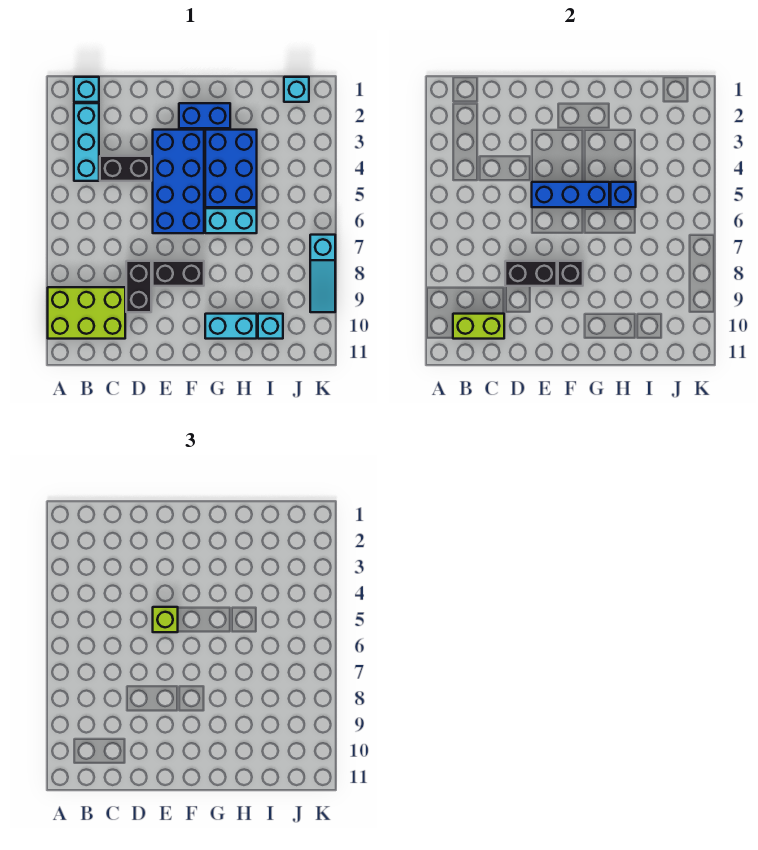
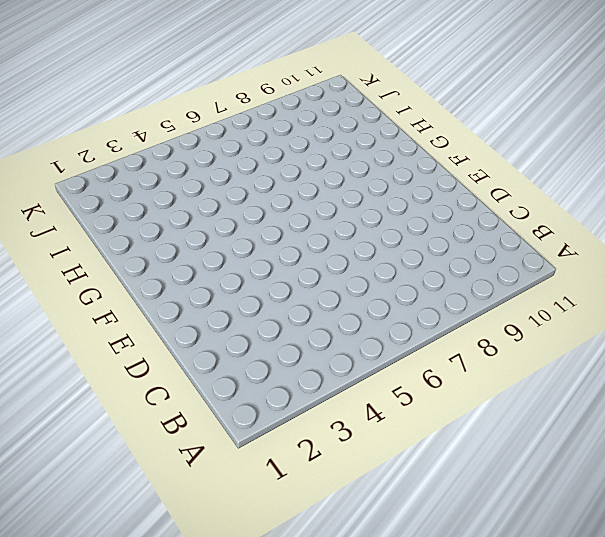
none -> lime brick A9:C10 level 1
none -> cyan brick B1 level 1
none -> cyan brick B2:B4 level 1

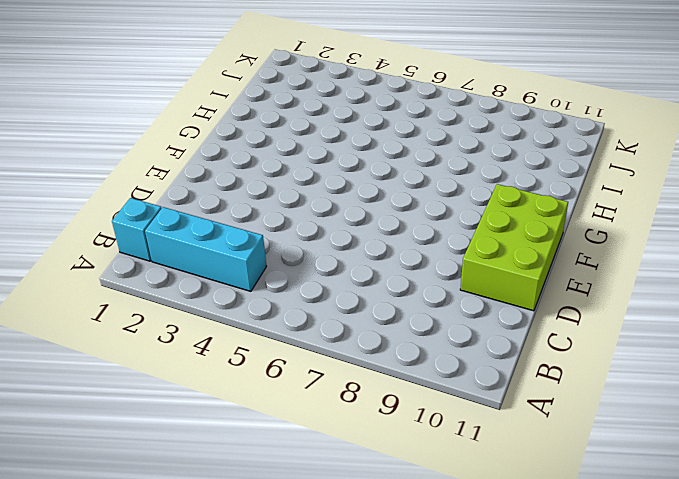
lime brick D10:F11 level 1 -> lime brick A9:C10 level 1
none -> black brick C4:D4 level 1
none -> black brick D8:D9 level 1
none -> blue brick E3:F6 level 1

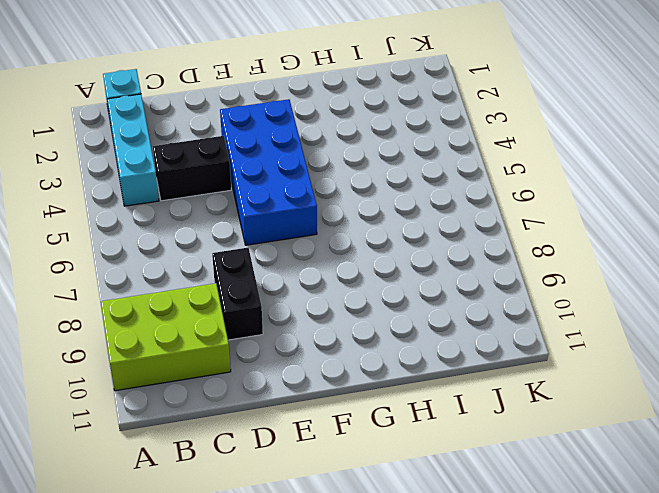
none -> black brick E8:F8 level 1
none -> blue brick F2:G2 level 1
none -> blue brick G3:H5 level 1

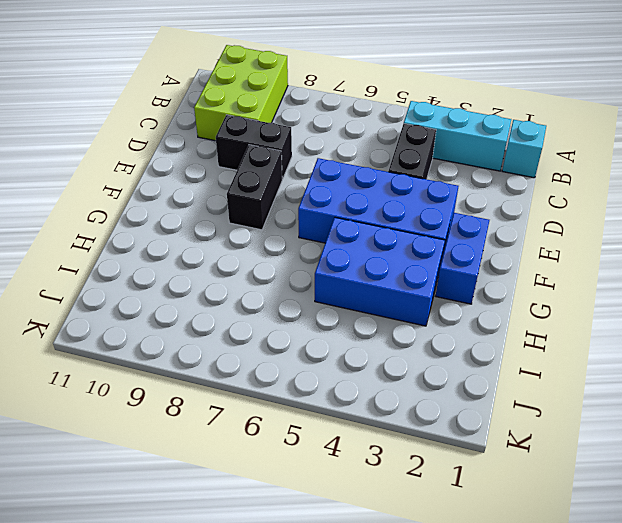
none -> cyan brick G6:H6 level 1
none -> cyan brick G10:H10 level 1
none -> cyan brick I10 level 1

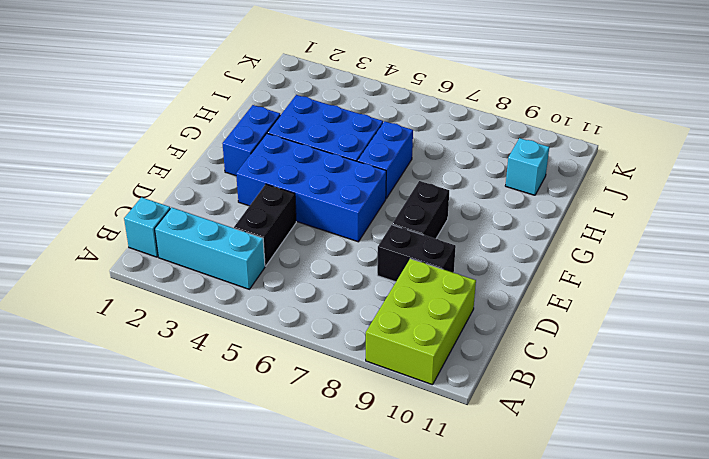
blue brick G6:H6 level 1 -> cyan brick G6:H6 level 1
none -> cyan brick G10:H10 level 1
none -> cyan brick J1 level 1
none -> cyan slope K7:K9 level 1 top 7

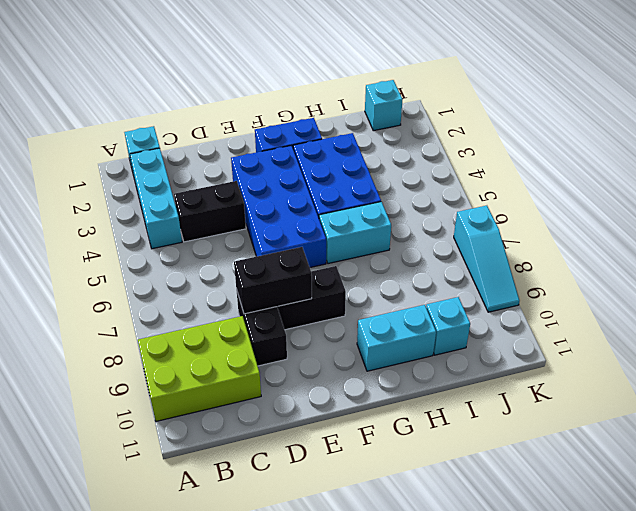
none -> lime brick B10:C10 level 2
none -> blue brick E5:G5 level 2
none -> black brick F8 level 2

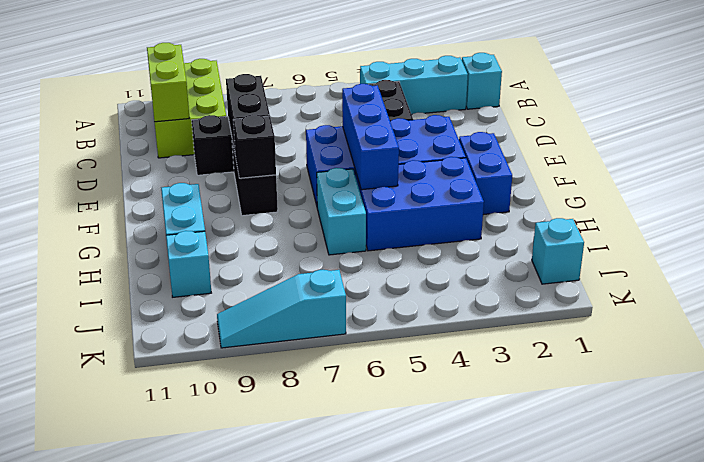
none -> blue brick H5 level 2
none -> lime brick E5 level 3

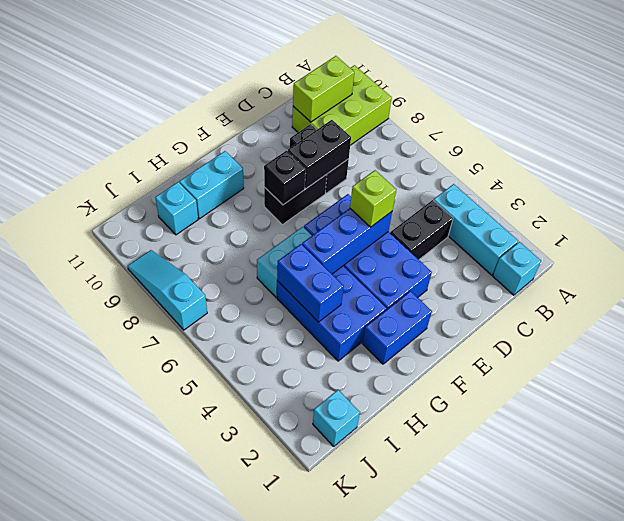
blue brick H4:H5 level 2 -> blue brick H5 level 2

